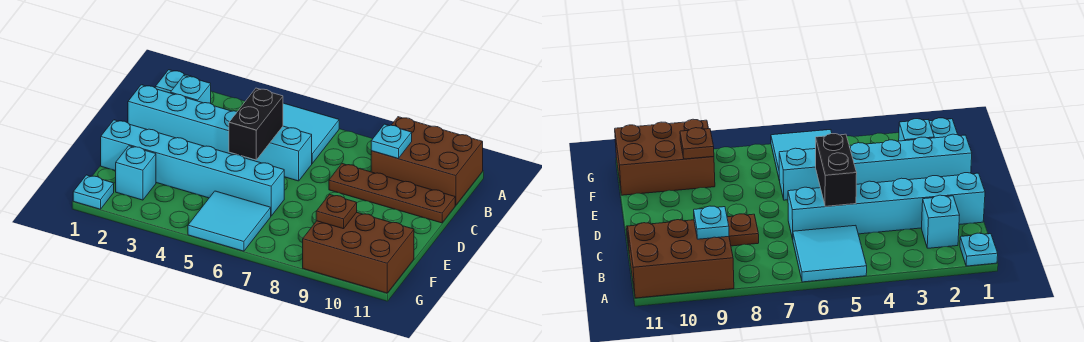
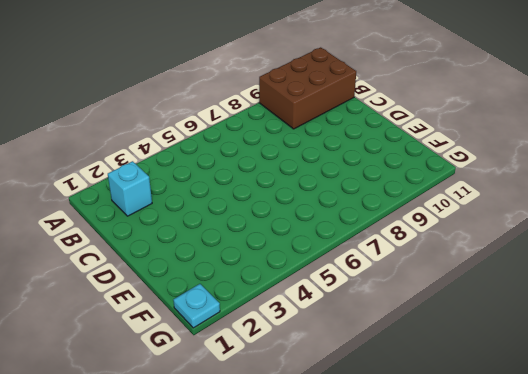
none -> cyan plate A1 level 1
none -> cyan tile A5:B6 level 1
none -> cyan brick C1:C6 level 1

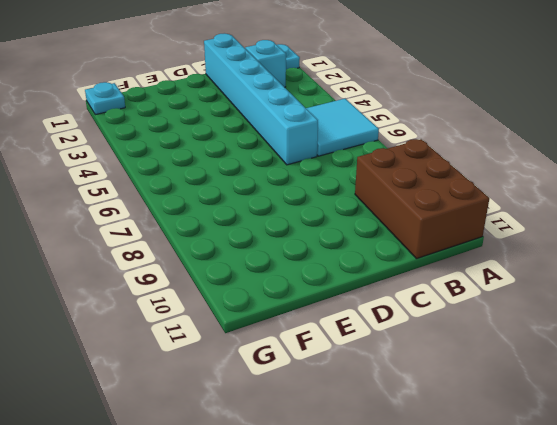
none -> brown plate C8:C11 level 1
none -> cyan brick E1:E6 level 1
none -> cyan brick F2 level 1

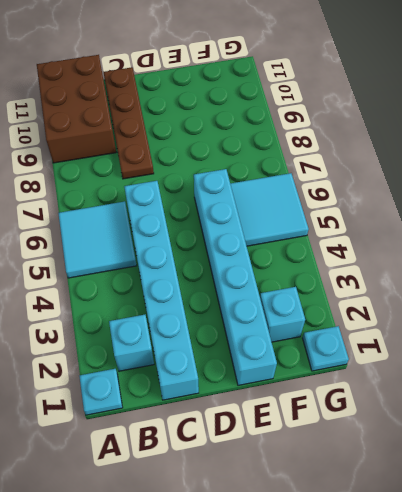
none -> brown brick F9:G11 level 1
none -> cyan plate B9 level 2
none -> black brick C5:D5 level 2

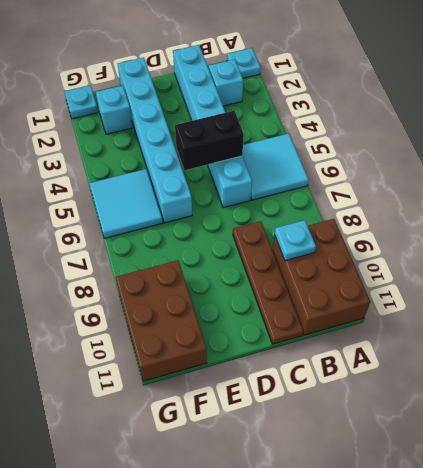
none -> brown plate F9 level 2

